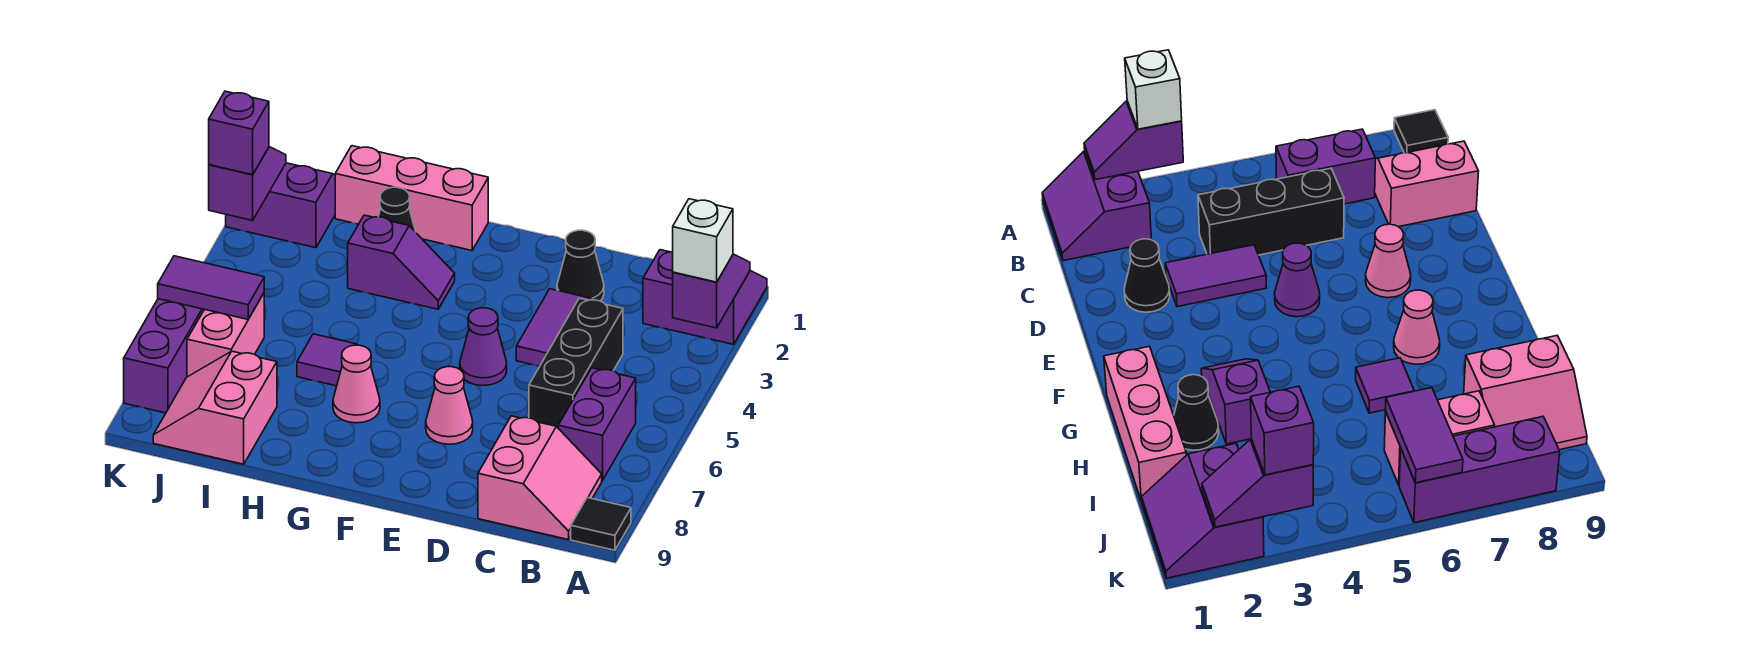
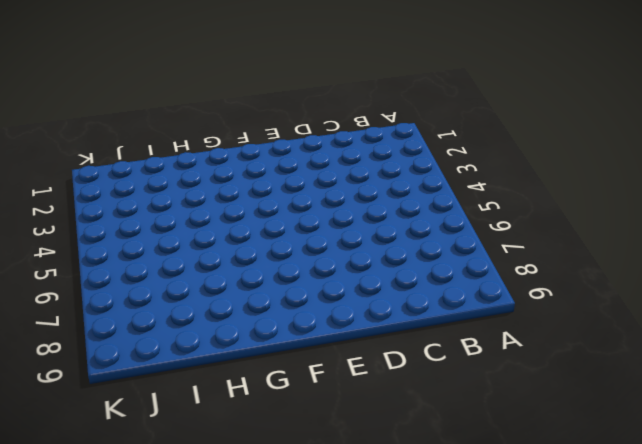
none -> purple slope A1:B2 level 1 top 2
none -> black tile A9 level 1
none -> purple brick B6:B7 level 1

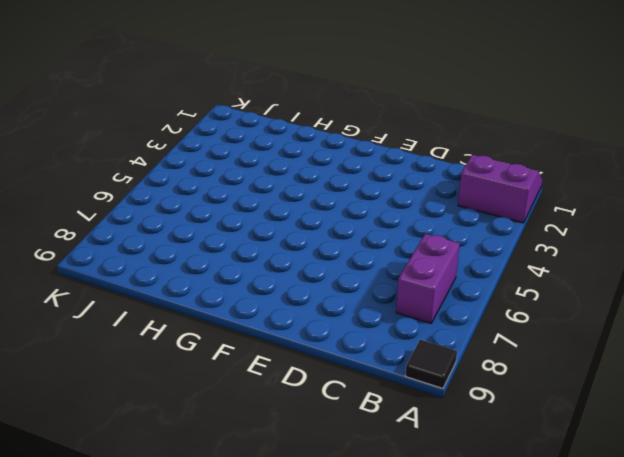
none -> pink slope B8:C9 level 1 top C
none -> black brick C4:C6 level 1
none -> black cone D2 level 1

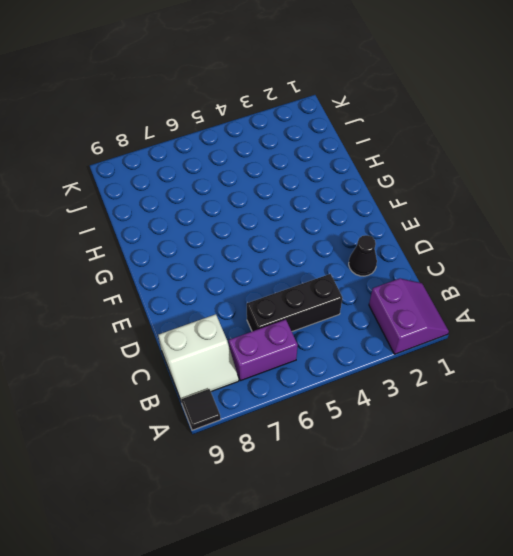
white slope B8:C9 level 1 top C -> pink slope B8:C9 level 1 top C
none -> purple tile D3:D4 level 1
none -> purple cone E5 level 1
none -> pink cone E7 level 1

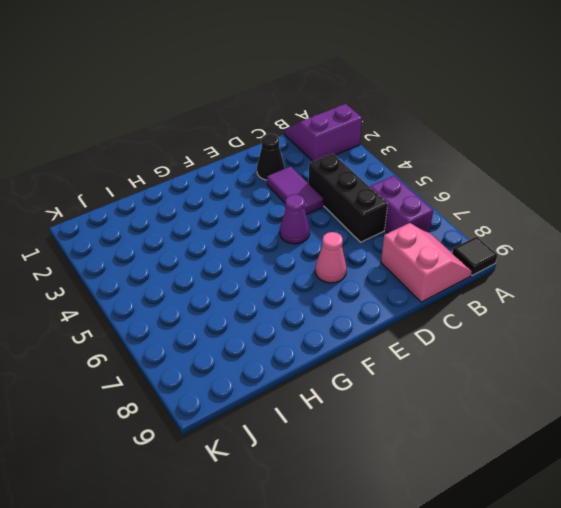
none -> pink brick G1:I1 level 1
none -> purple slope G3:H3 level 1 top H
none -> pink cone G7 level 1

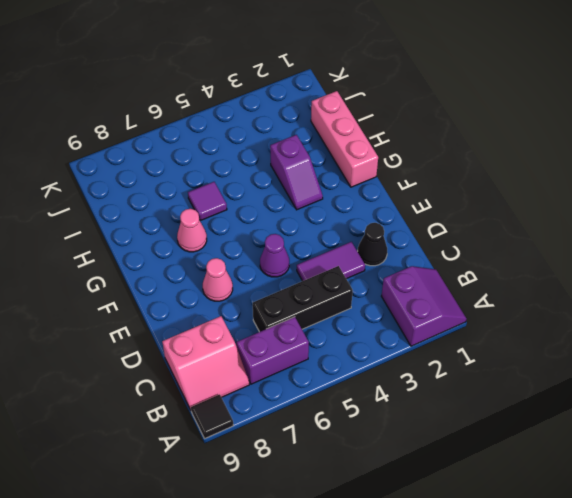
none -> black cone H2 level 1
none -> pink slope I8:J9 level 1 top I
none -> purple slope J1:K2 level 1 top 2

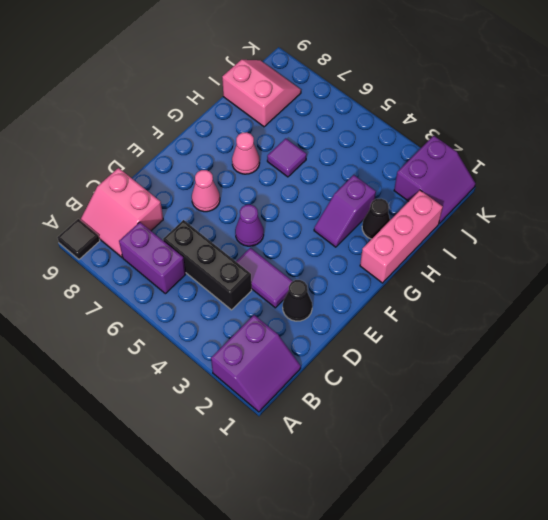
none -> pink brick J6:J7 level 1
none -> purple brick K6:K8 level 1
none -> purple slope A2:A3 level 2 top 3

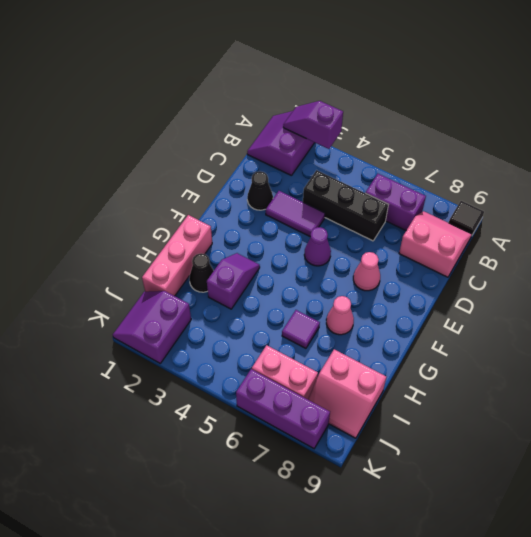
none -> purple tile J6:K6 level 2
none -> purple slope K2:K3 level 2 top 3
none -> white brick A3 level 3

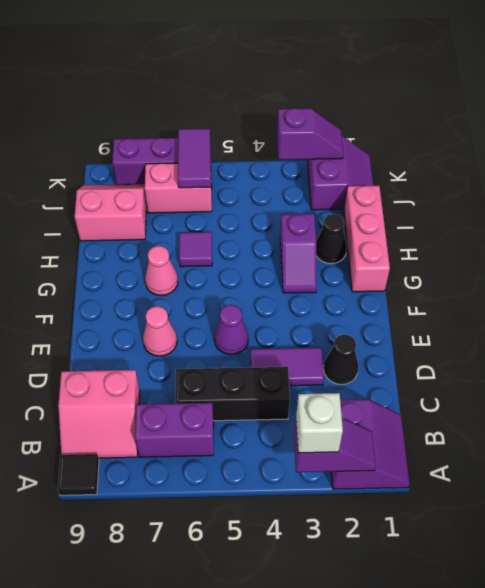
none -> purple brick K3 level 3

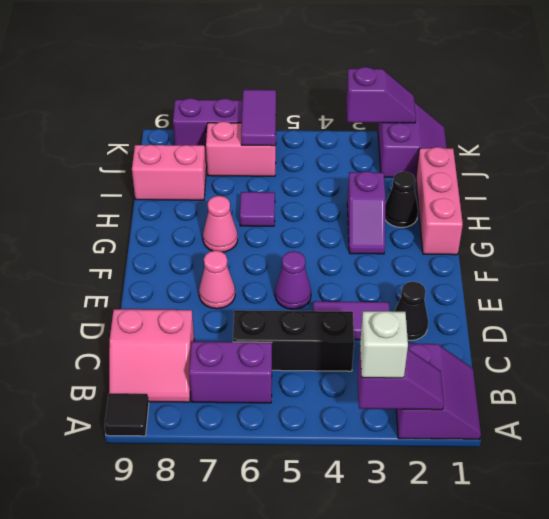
none -> purple brick K3 level 3

